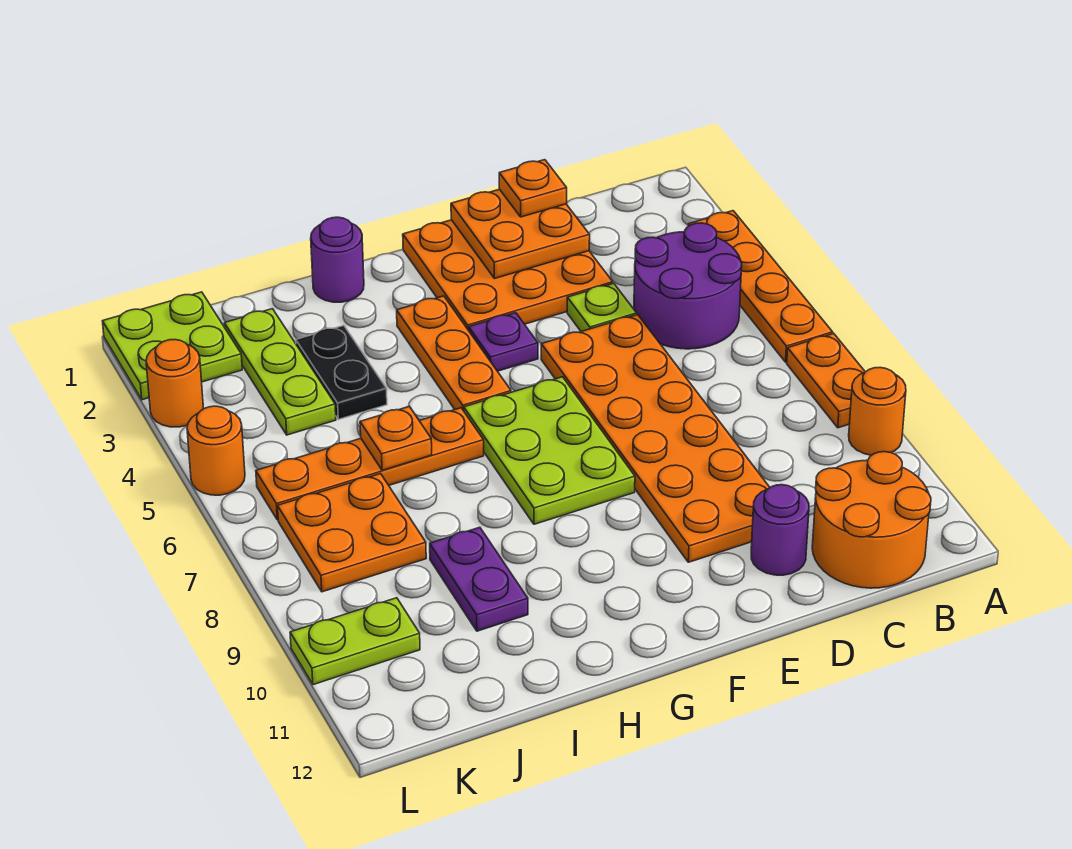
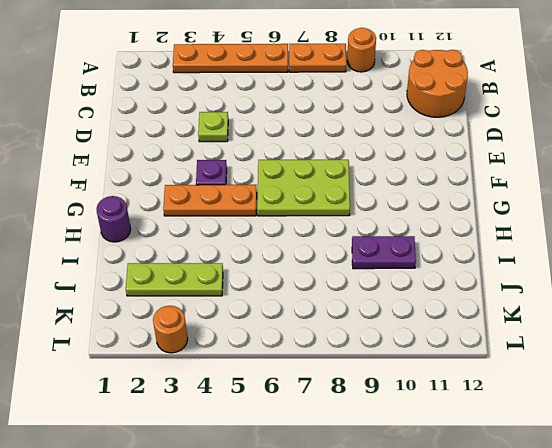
none -> purple round brick B4:C5 level 1
none -> orange plate D1:F3 level 1
none -> orange plate D5:E10 level 1

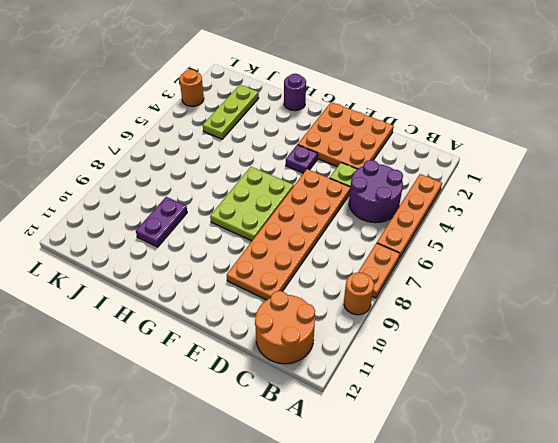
none -> purple round brick D11 level 1
none -> orange plate G3:G5 level 1
none -> orange plate H6:K6 level 1

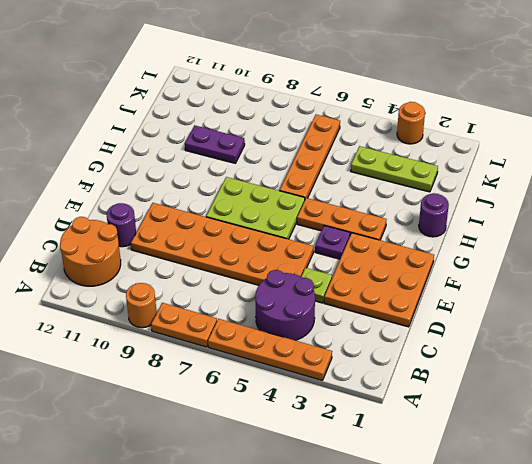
none -> black plate I3:I4 level 1
none -> orange plate J7:K8 level 1
none -> lime plate K1:L2 level 1

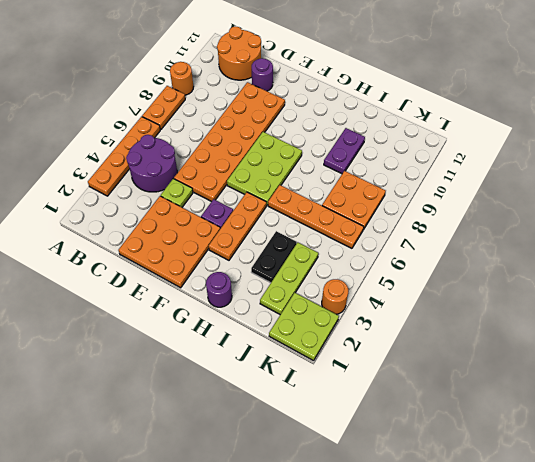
none -> lime plate K10:L10 level 1
none -> orange round brick L5 level 1
none -> orange plate D1:E2 level 2

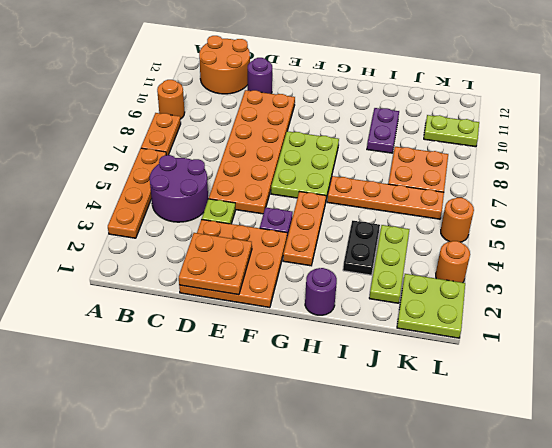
none -> orange plate I6 level 2
none -> orange plate D1 level 3

